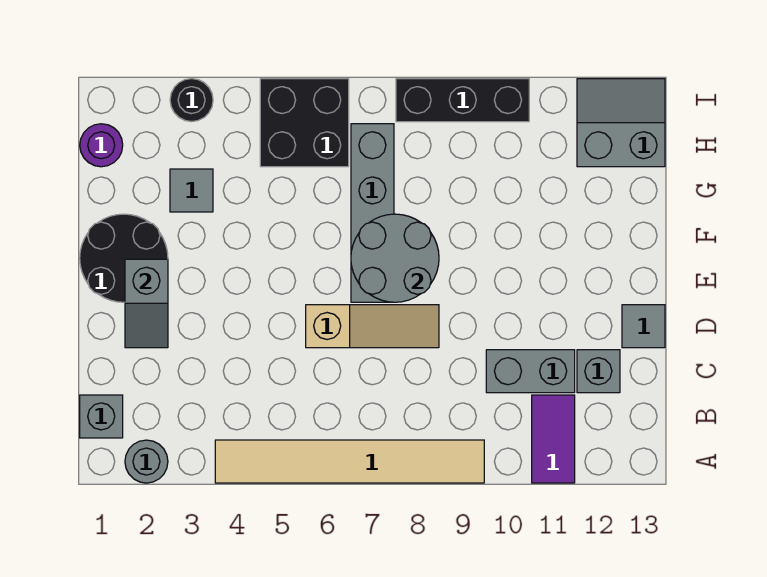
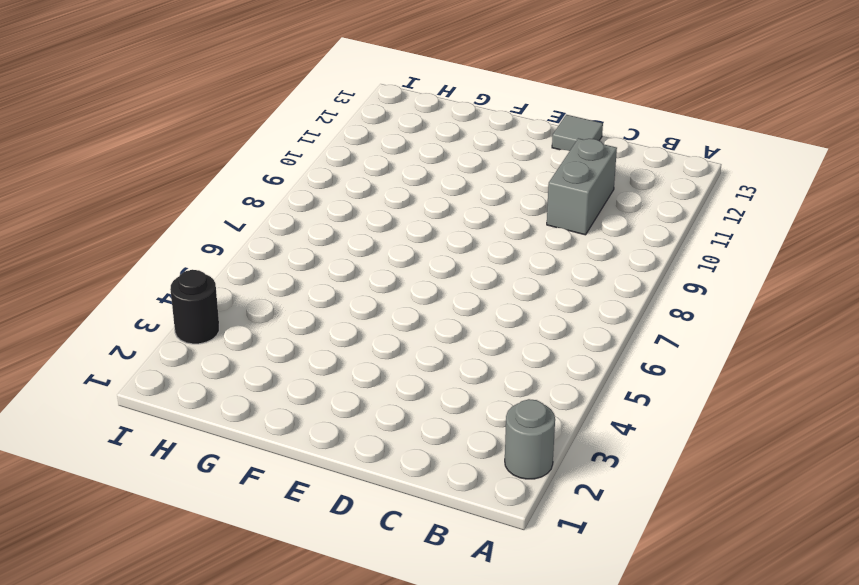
none -> tan tile A4:A9 level 1
none -> purple tile A11:B11 level 1
none -> grey brick B1 level 1

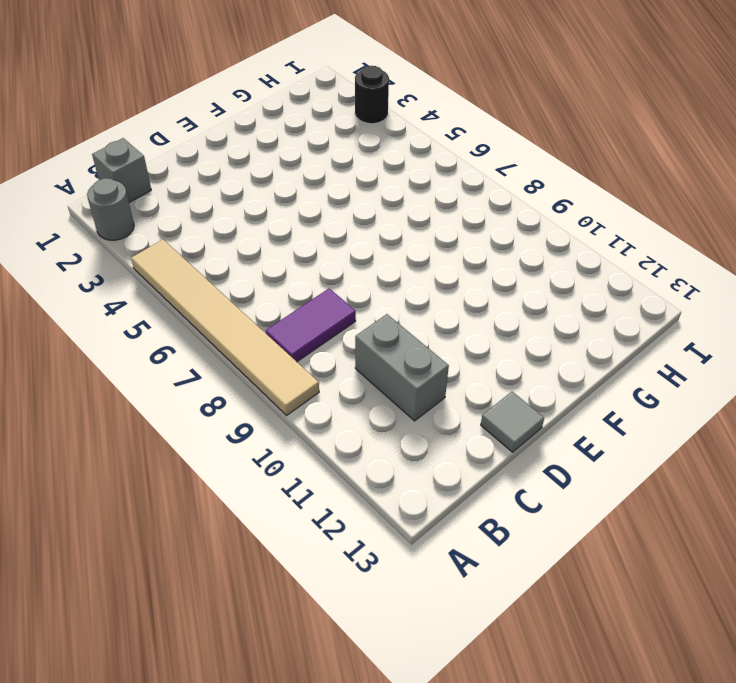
purple tile B8:C8 level 1 -> purple tile A11:B11 level 1
none -> grey brick C12 level 1
none -> tan slope D6:D8 level 1 top 6
none -> black round brick E1:F2 level 1

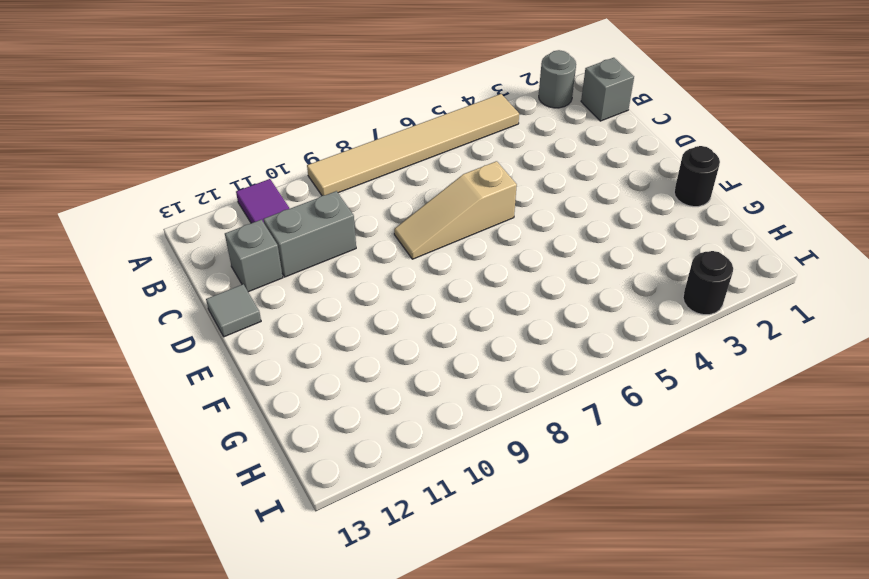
black round brick F1 level 1 -> black round brick E1:F2 level 1
none -> grey brick E7:H7 level 1
none -> grey tile G3 level 1
none -> purple round brick H1 level 1

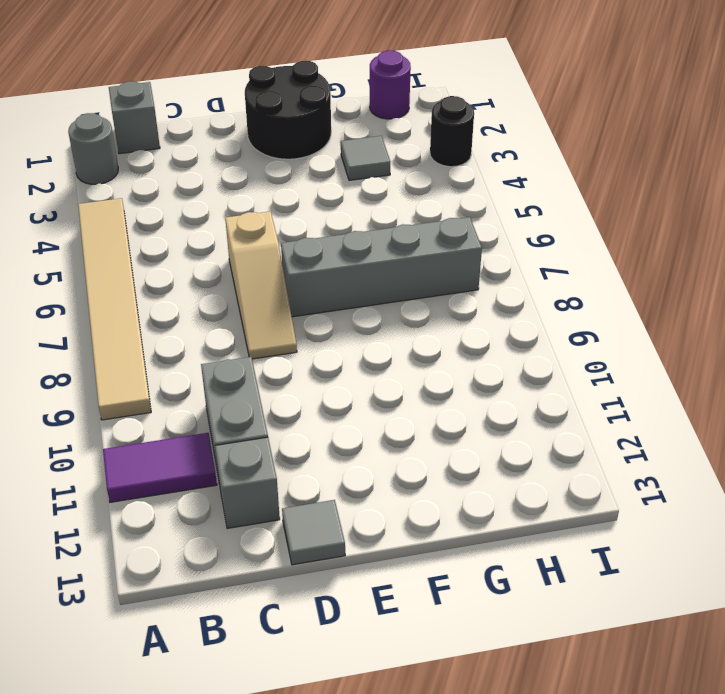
none -> black brick H5:I6 level 1
none -> grey slope H12:I13 level 1 top H
none -> black brick I8:I10 level 1

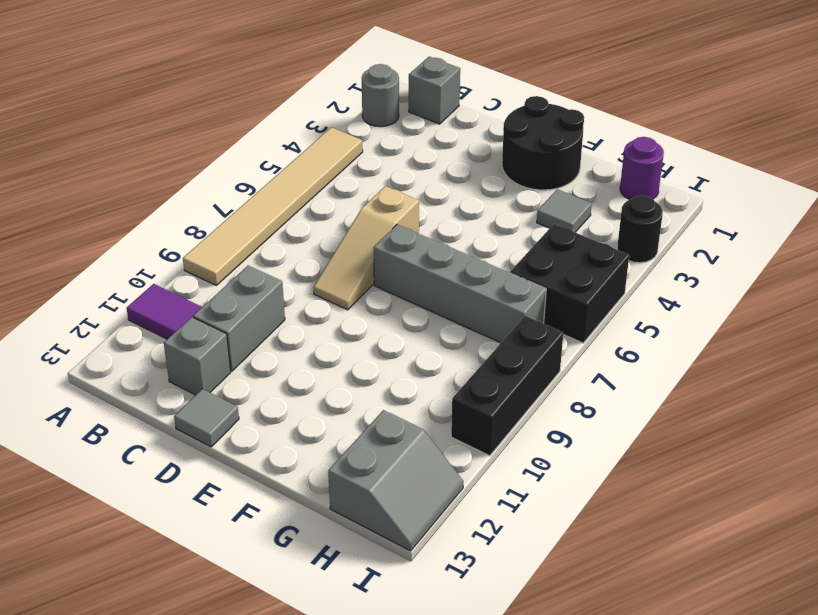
none -> grey slope D2:E2 level 2 top E
none -> grey round brick E7:F8 level 2

